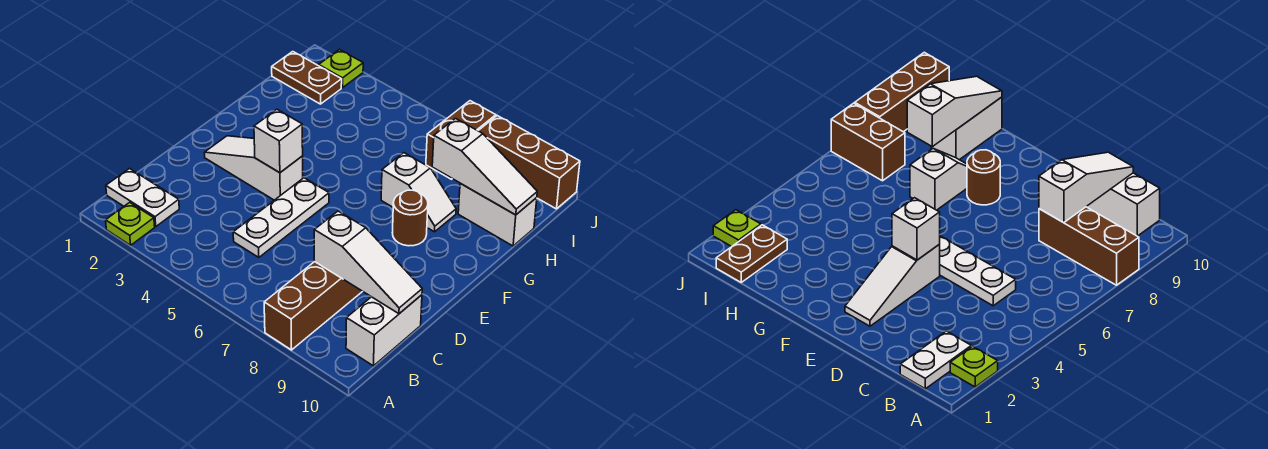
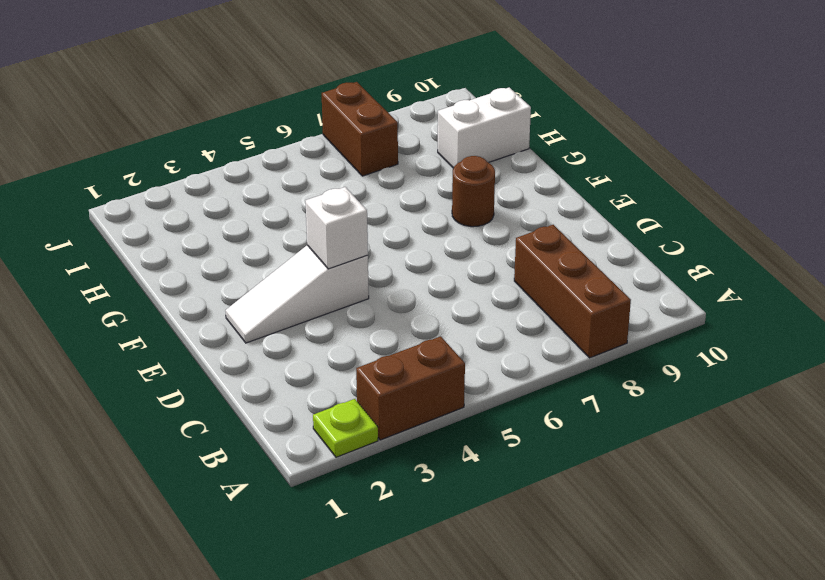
brown brick A3:A4 level 1 -> none
none -> white plate B1:B2 level 1
none -> white brick B10:C10 level 1
none -> white plate C5:E5 level 1

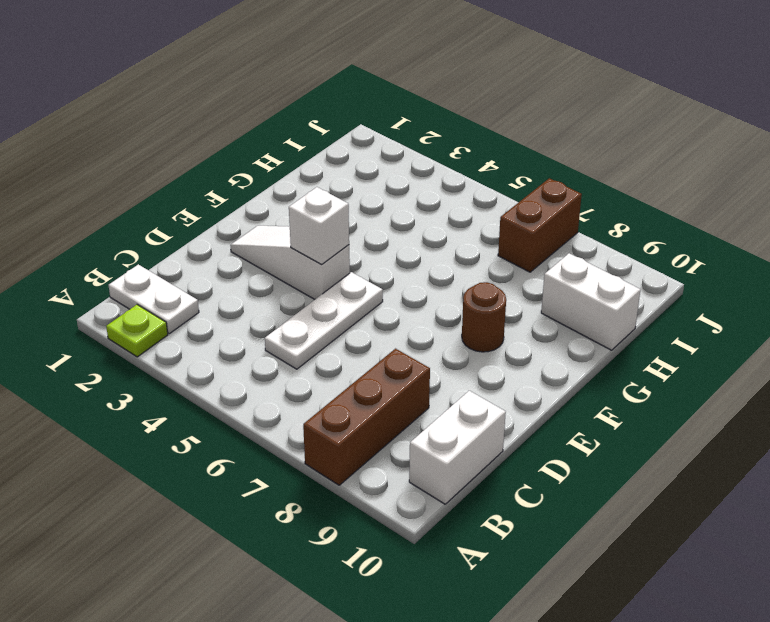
none -> white slope G7:G8 level 1 top 7
none -> brown plate I1:I2 level 1
none -> lime plate J2 level 1

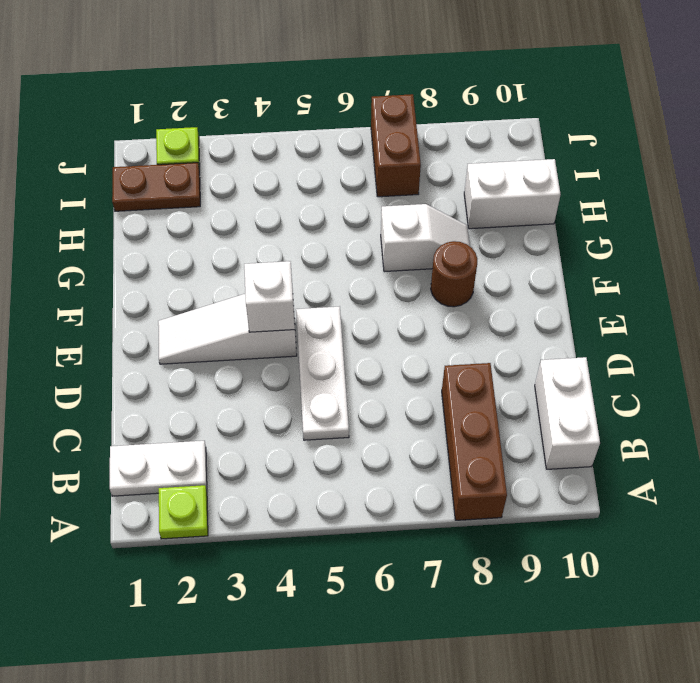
none -> brown brick J8:J10 level 1
none -> white slope C8:C10 level 2 top 8
none -> white slope H8:H10 level 2 top 8

